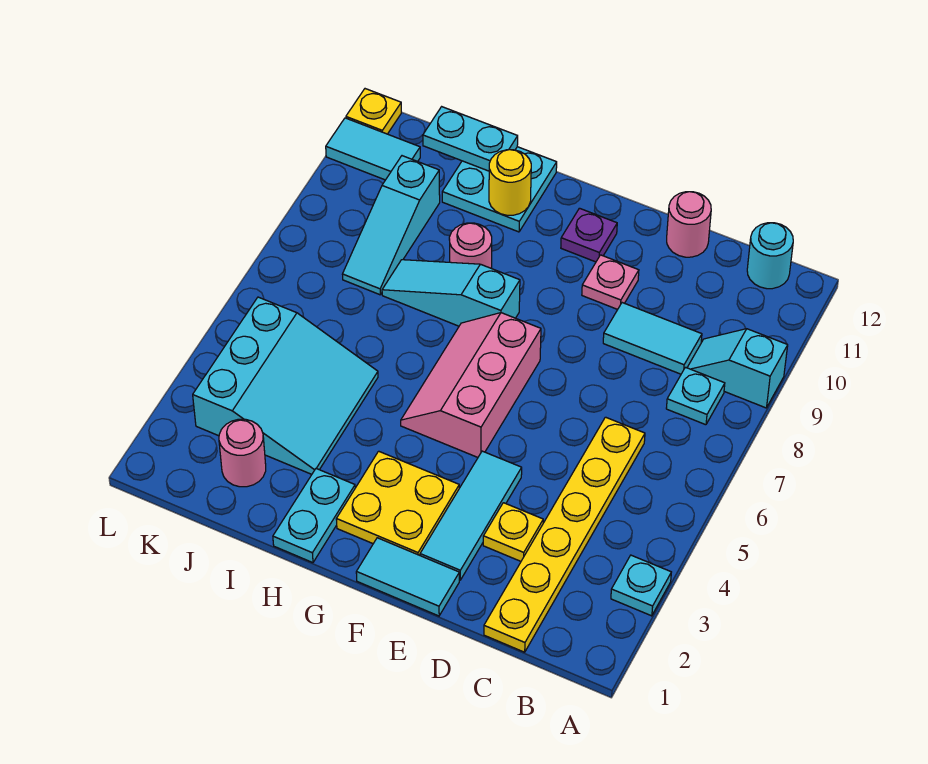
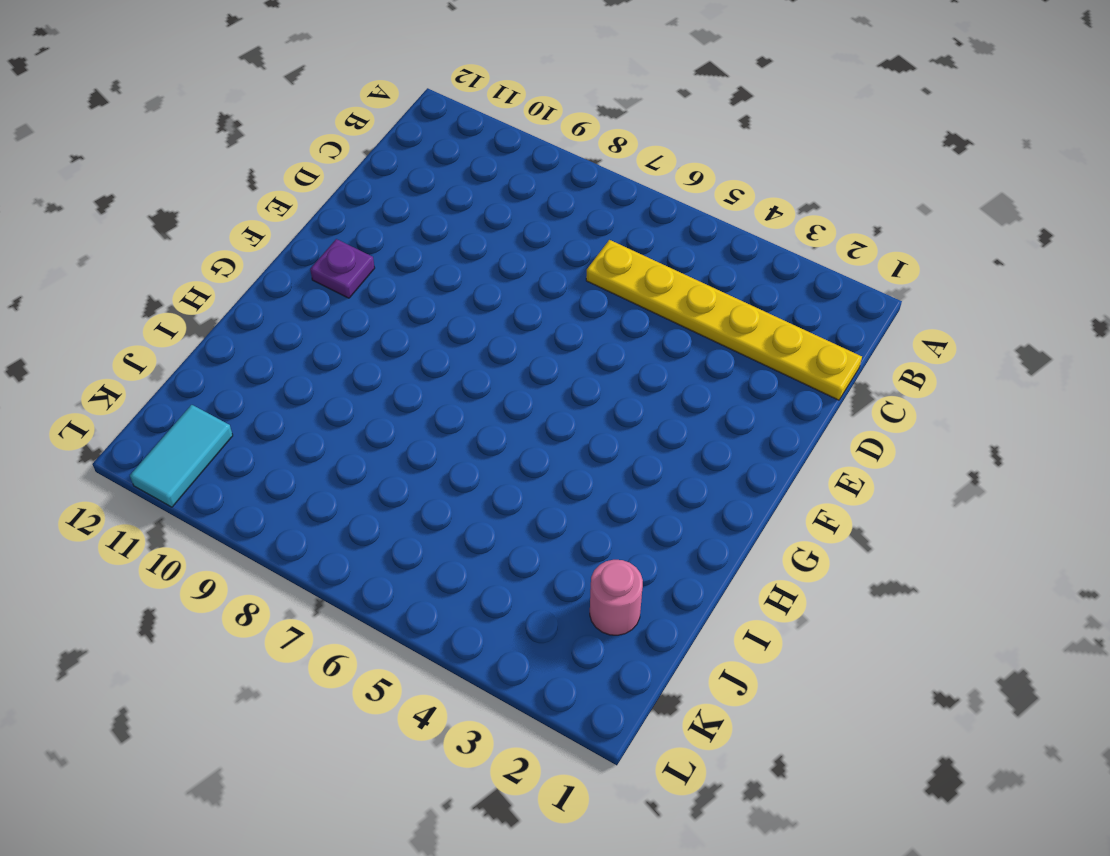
none -> cyan plate A3 level 1
none -> cyan slope A9:B9 level 1 top A
none -> cyan plate B8 level 1

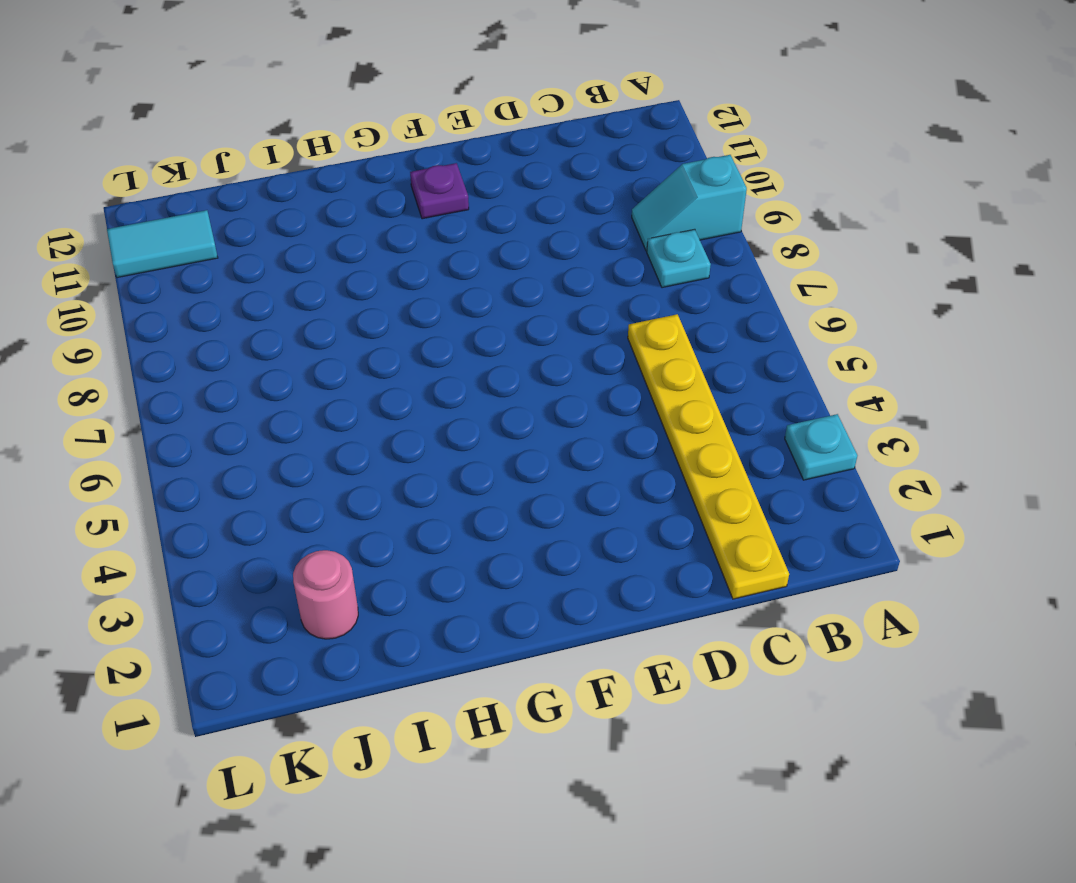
none -> cyan round brick B12 level 1
none -> cyan tile C9:D9 level 1
none -> yellow plate D3 level 1

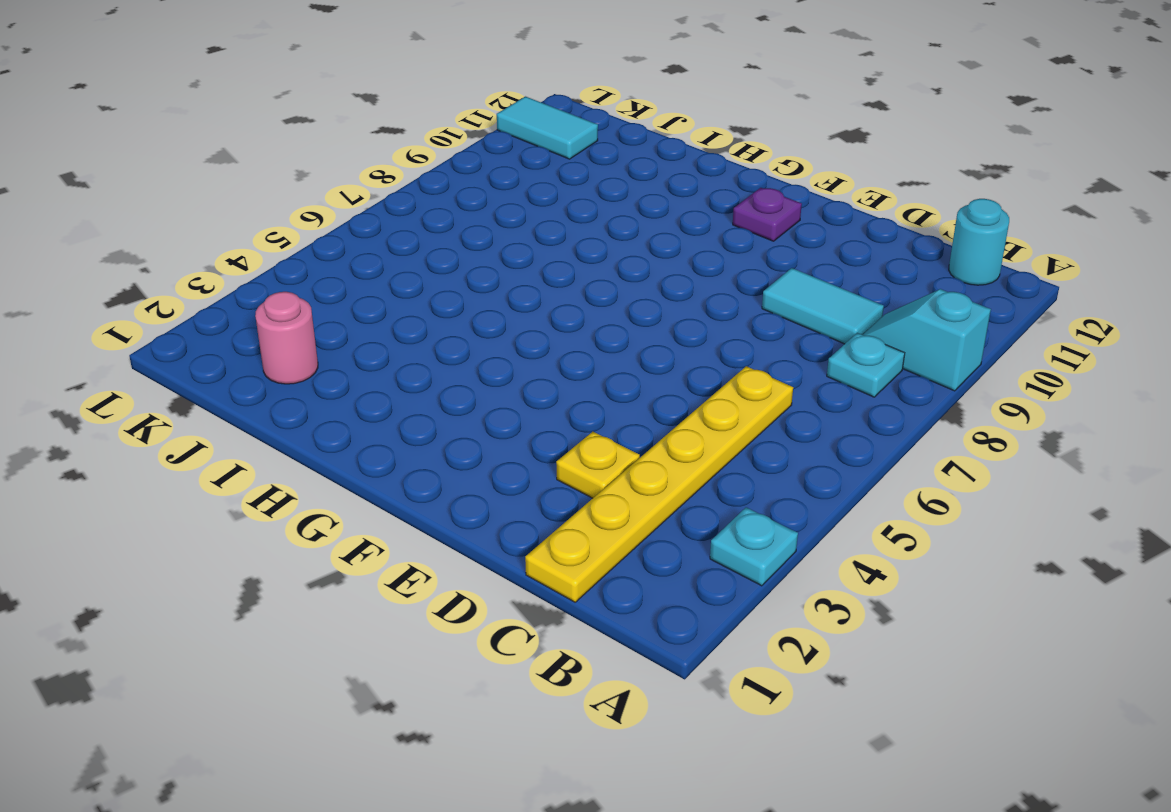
none -> pink round brick D12 level 1
none -> cyan tile E1:F1 level 1
none -> cyan tile E2:E4 level 1

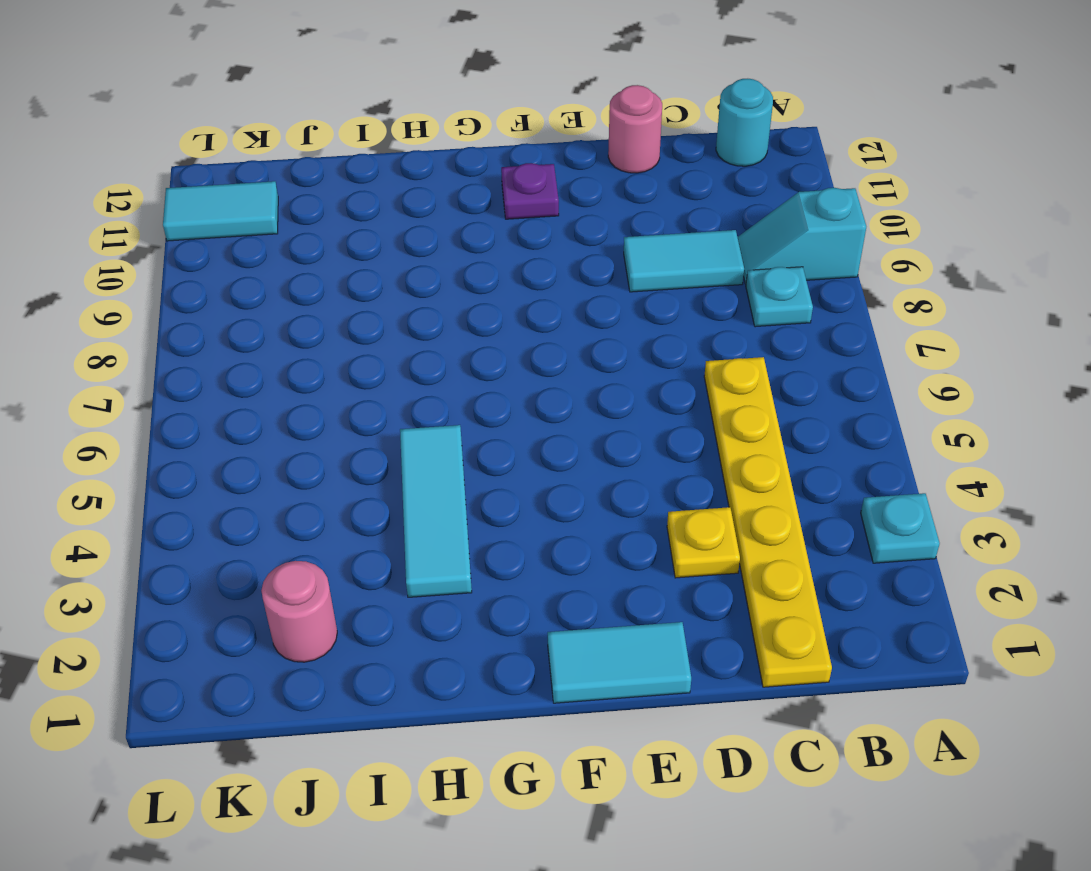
cyan tile H3:H5 level 1 -> cyan tile E2:E4 level 1
none -> pink plate E10 level 1
none -> yellow plate F2:G3 level 1
none -> pink slope F5:G7 level 1 top F

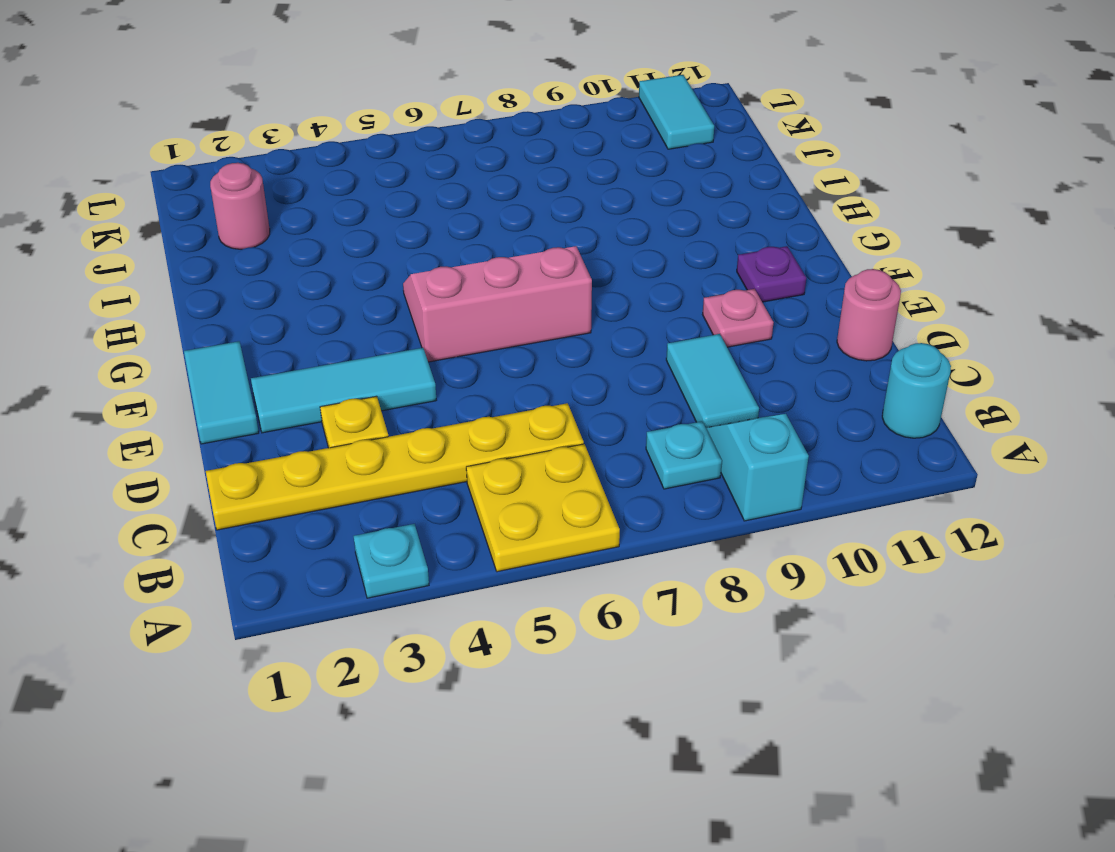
yellow plate A5:B6 level 1 -> yellow plate F2:G3 level 1
none -> cyan slope G8:I8 level 1 top G
none -> cyan plate H1:H2 level 1
none -> pink round brick H9 level 1

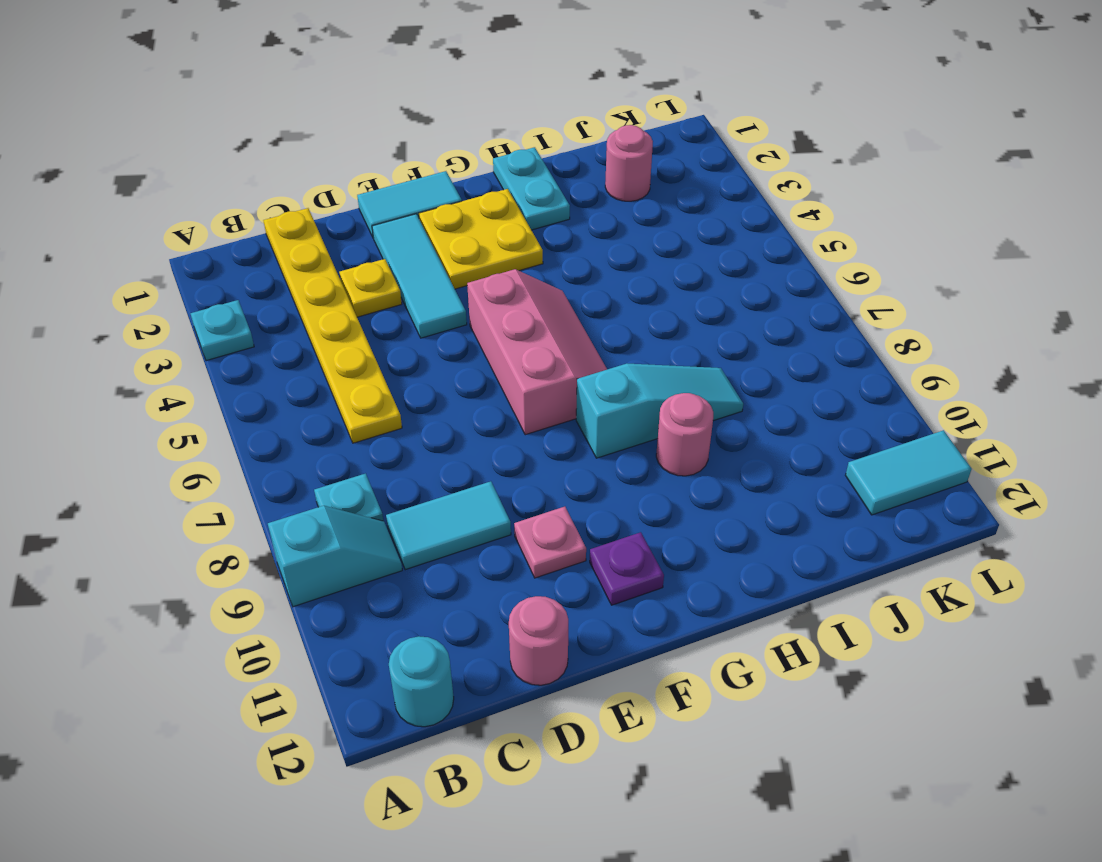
none -> cyan plate H11:I12 level 1
none -> cyan slope I3:K5 level 1 top K
none -> cyan slope J8:J10 level 1 top 10

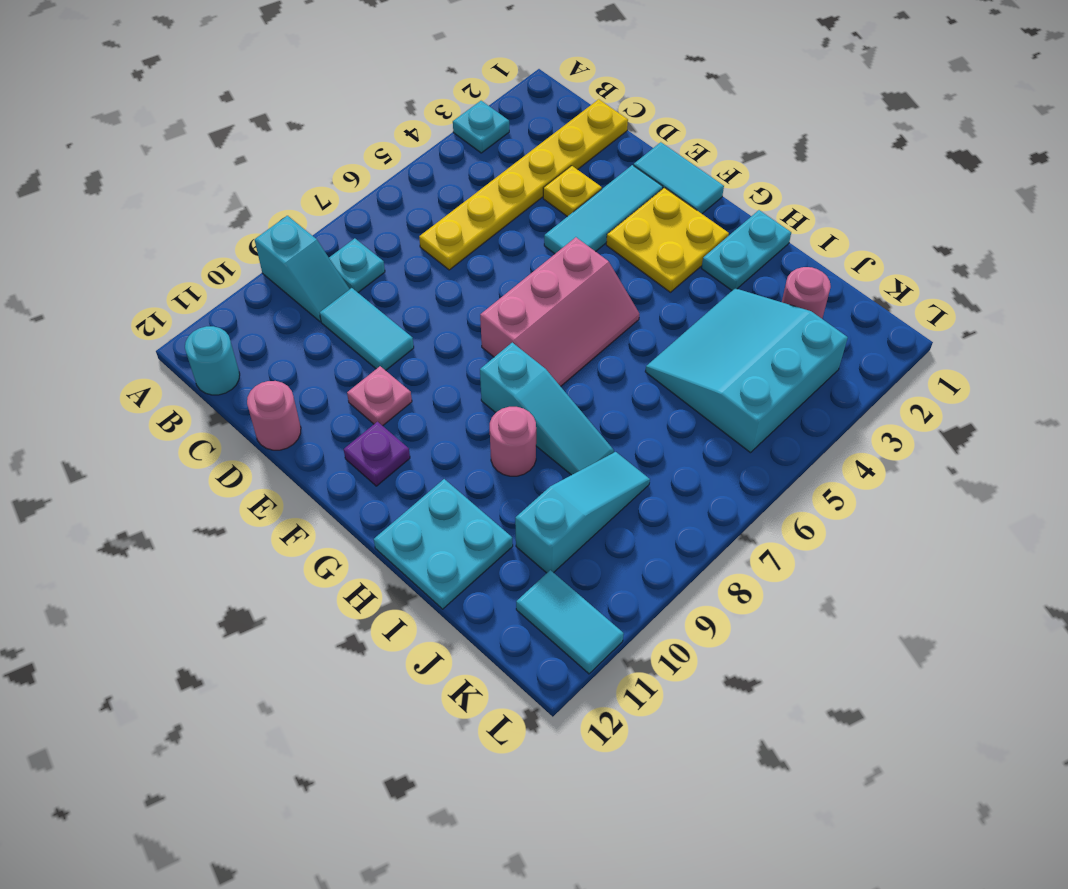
none -> yellow plate L12 level 1
none -> yellow round brick H11 level 2
none -> cyan plate I12:J12 level 2

